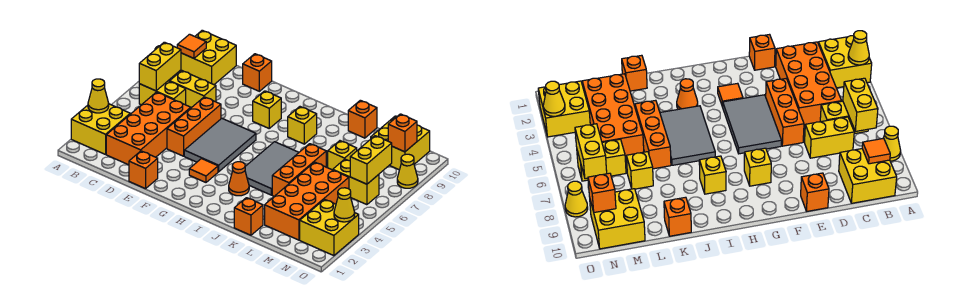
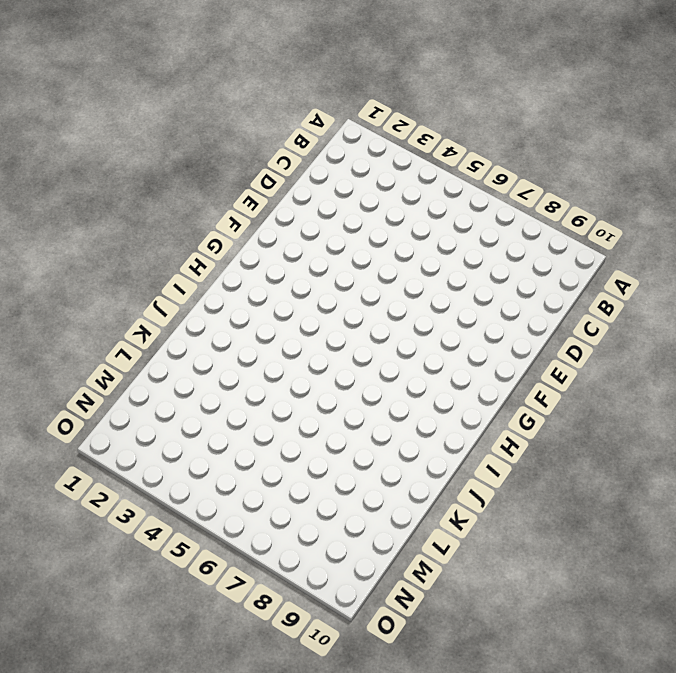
none -> yellow brick A2:B3 level 1
none -> yellow cone A8 level 1
none -> yellow brick B6:C6 level 1
none -> yellow brick B9:C10 level 1

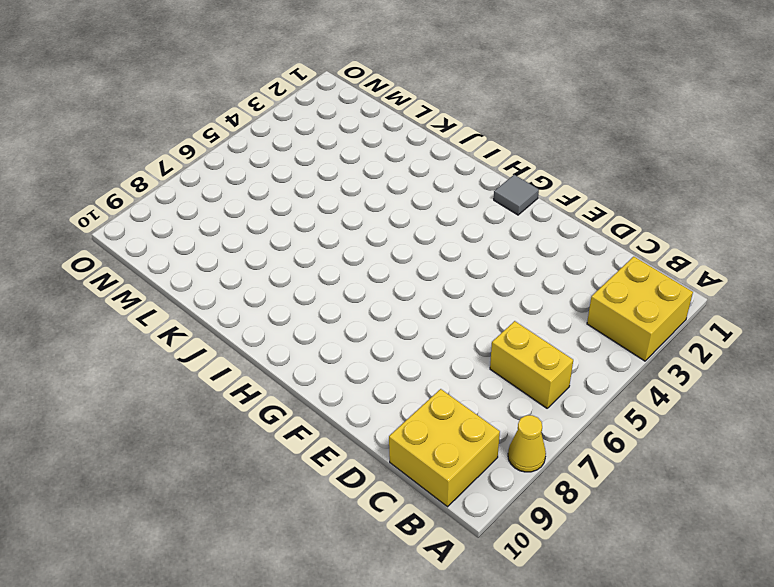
grey tile G1 level 1 -> none
none -> orange brick C2:D5 level 1
none -> yellow brick C7:D7 level 1
none -> orange brick E1 level 1
none -> orange brick E4:E6 level 1

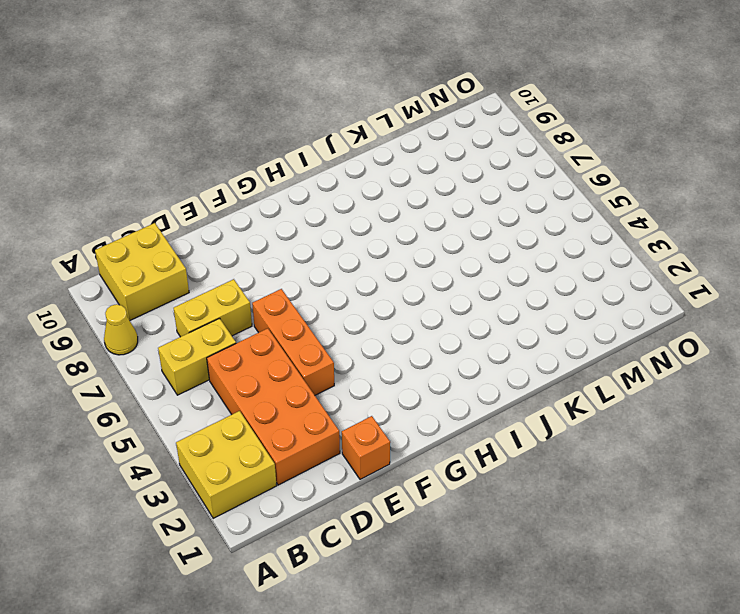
none -> orange brick E10 level 1
none -> grey tile F4:G6 level 1
none -> orange tile G3 level 1
none -> yellow brick G8 level 1

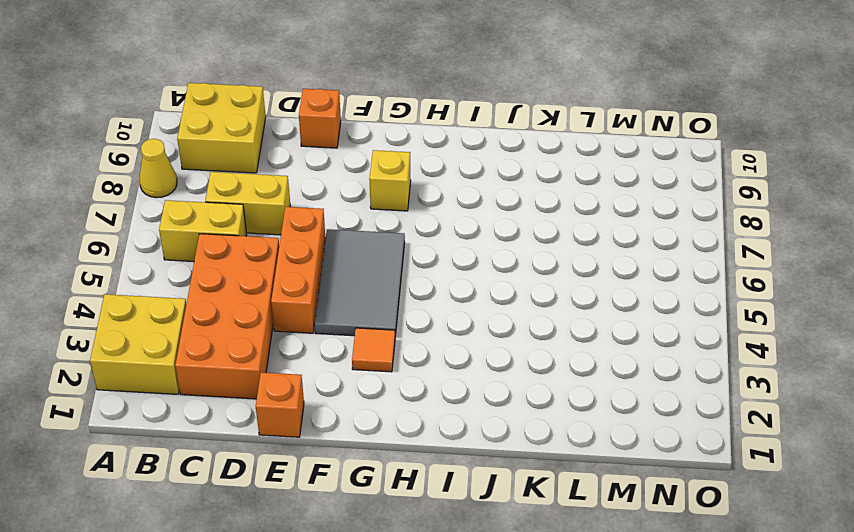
none -> orange cone I3 level 1
none -> grey tile I4:J6 level 1
none -> yellow brick I8 level 1
none -> orange brick K1 level 1

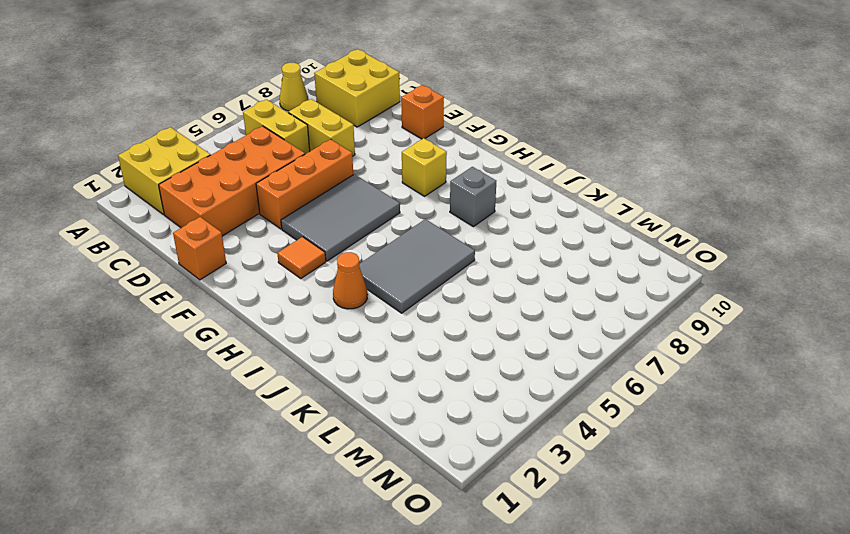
grey brick I8 level 1 -> yellow brick I8 level 1
none -> orange brick K1 level 1
none -> orange brick K4:K6 level 1
none -> orange brick K10 level 1
none -> orange brick L2:M5 level 1

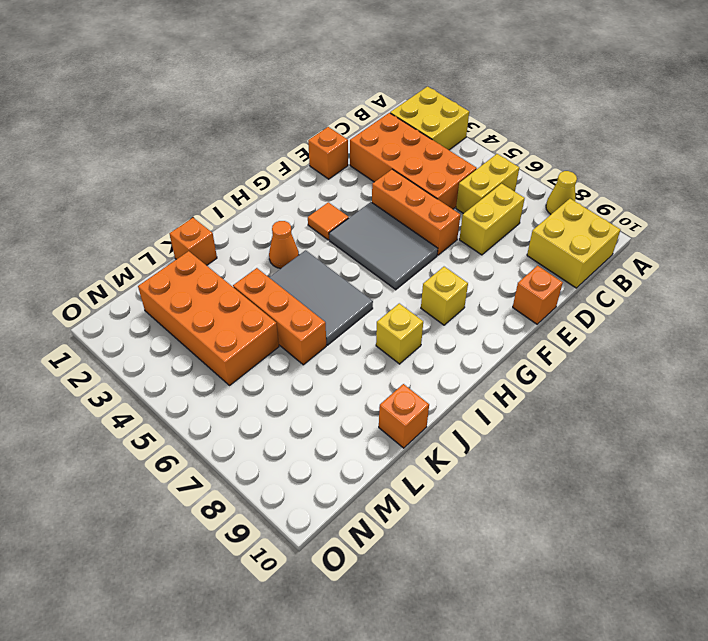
none -> yellow brick L7 level 1
none -> yellow brick M6:N6 level 1
none -> yellow brick M9:N10 level 1
none -> yellow brick N2:O3 level 1

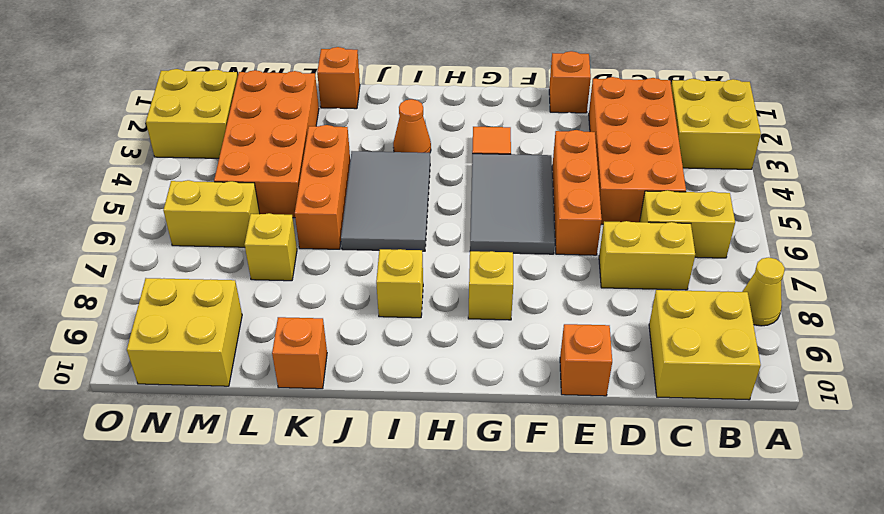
none -> yellow cone O8 level 1
none -> yellow cone A3 level 2
none -> yellow brick B6:B7 level 2
none -> orange tile B9 level 2

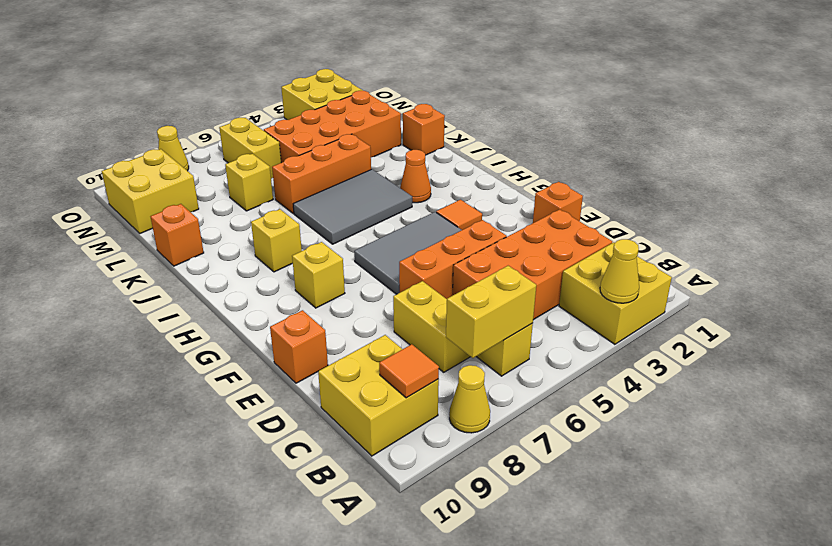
none -> yellow brick N6:N7 level 2
none -> orange brick N9 level 2
none -> yellow cone O3 level 2

